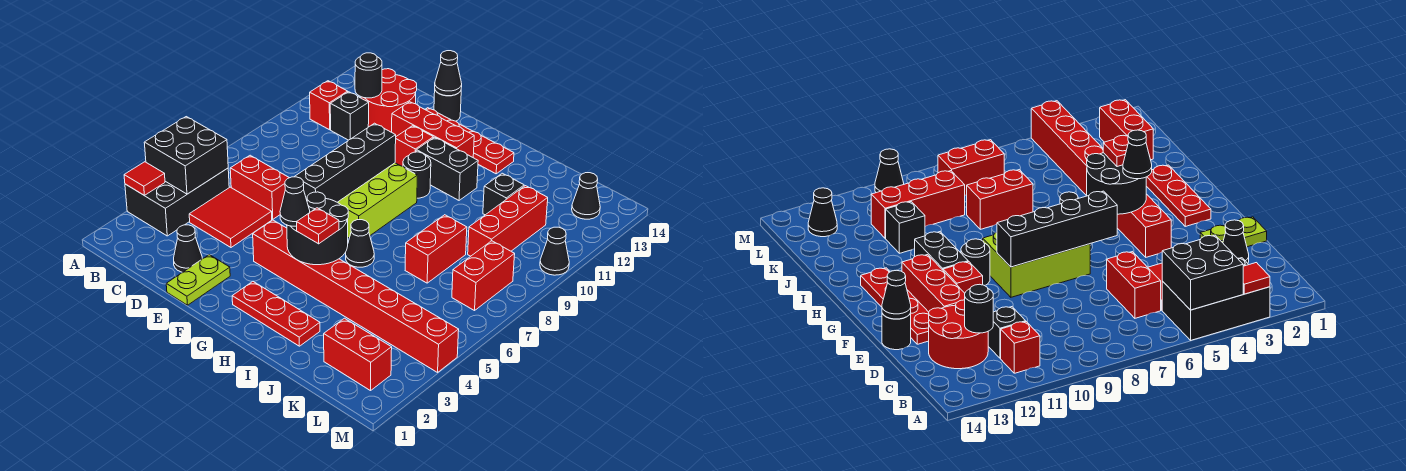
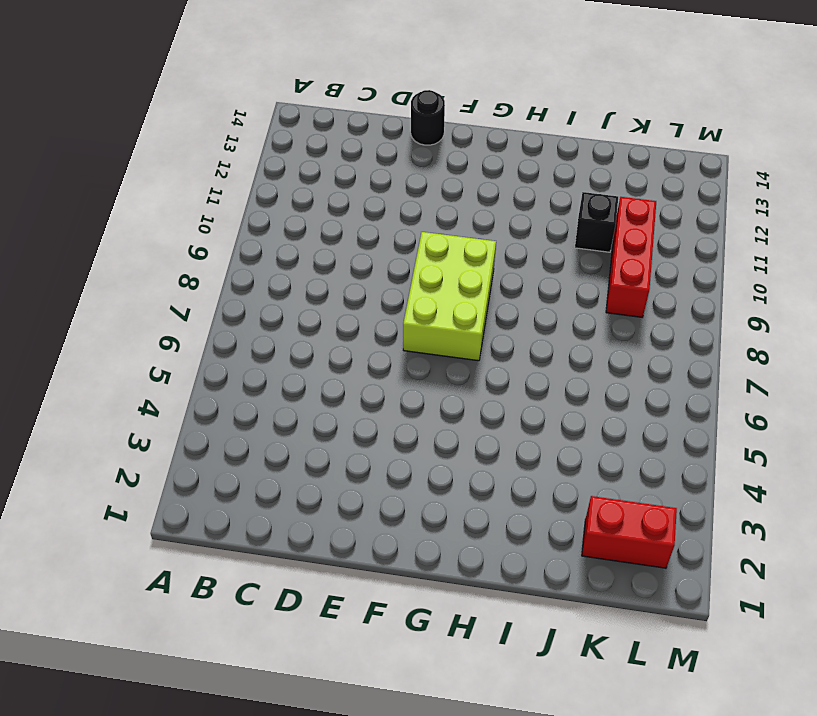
none -> black brick A3:B5 level 1
none -> red brick B11 level 1
none -> red tile C4:D5 level 1
none -> red brick C6:D6 level 1

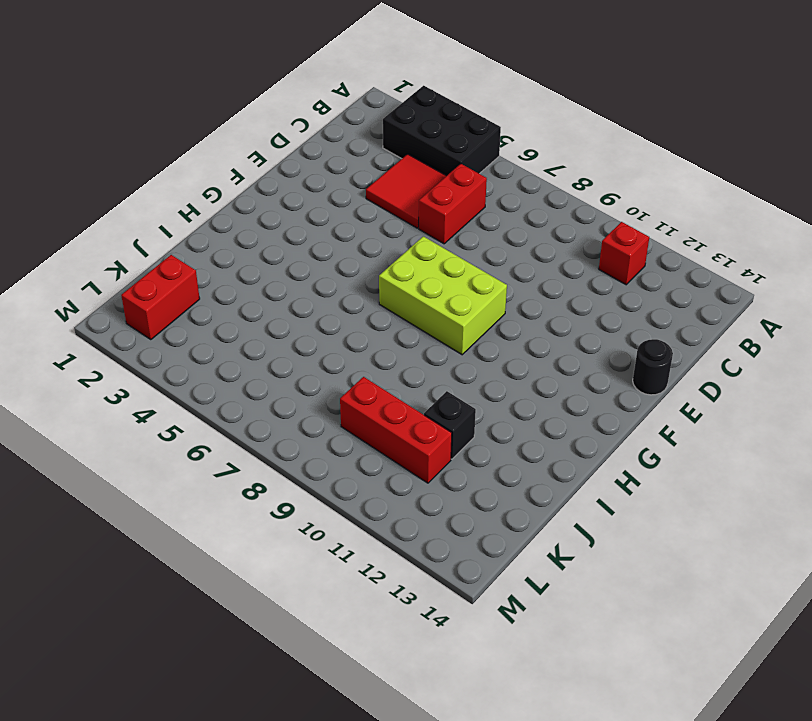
none -> black brick C11 level 1
none -> red round brick C12:D13 level 1
none -> black cone D2 level 1
none -> lime plate E1:E2 level 1

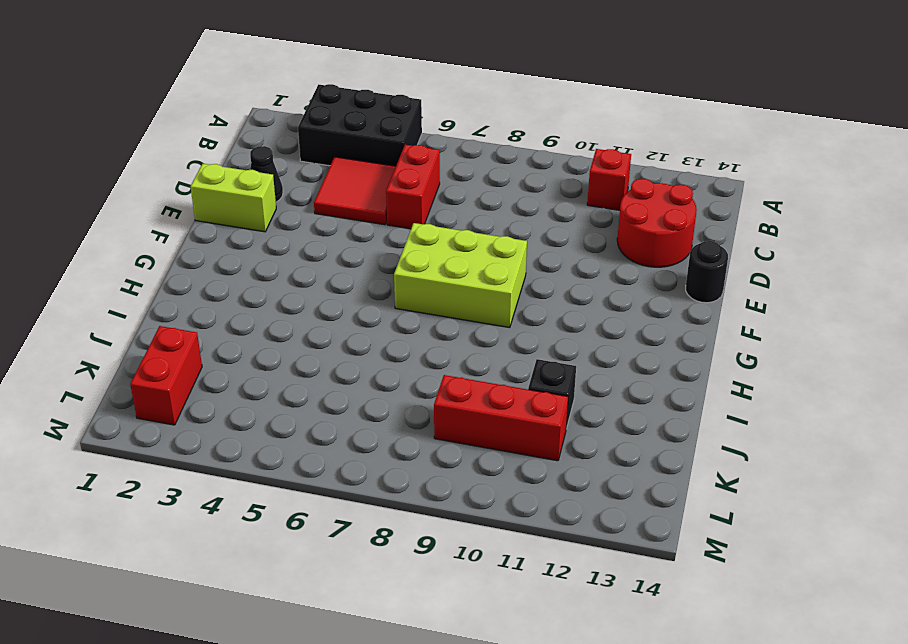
lime brick E1:E2 level 1 -> lime plate E1:E2 level 1
none -> black brick C11 level 1
none -> red brick E12:G12 level 1
none -> red plate E13:H13 level 1
none -> red brick F4:M4 level 1

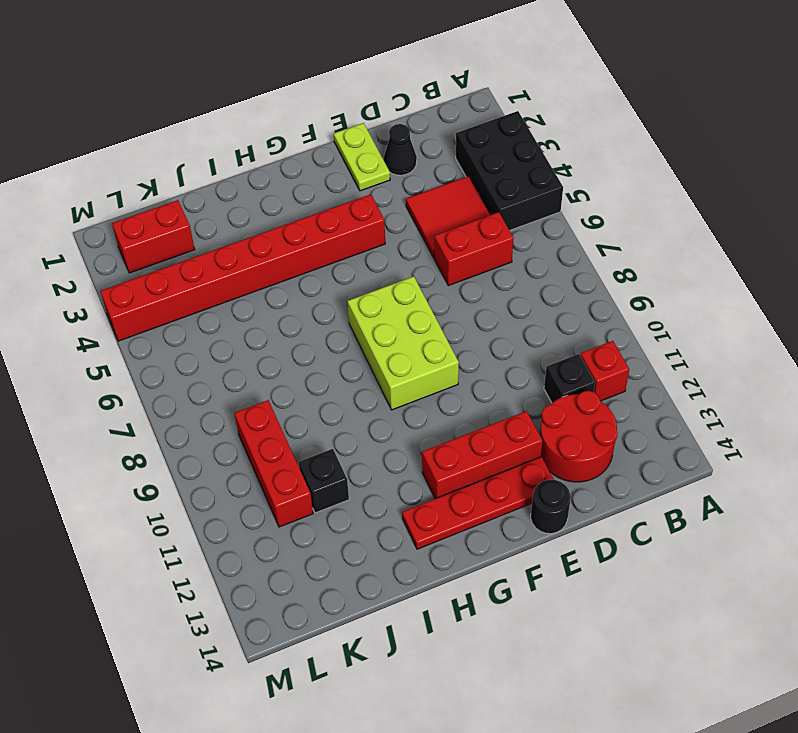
none -> red brick F11 level 1
none -> red plate G2:I2 level 1
none -> black round brick G10 level 1
none -> black brick G11:H11 level 1

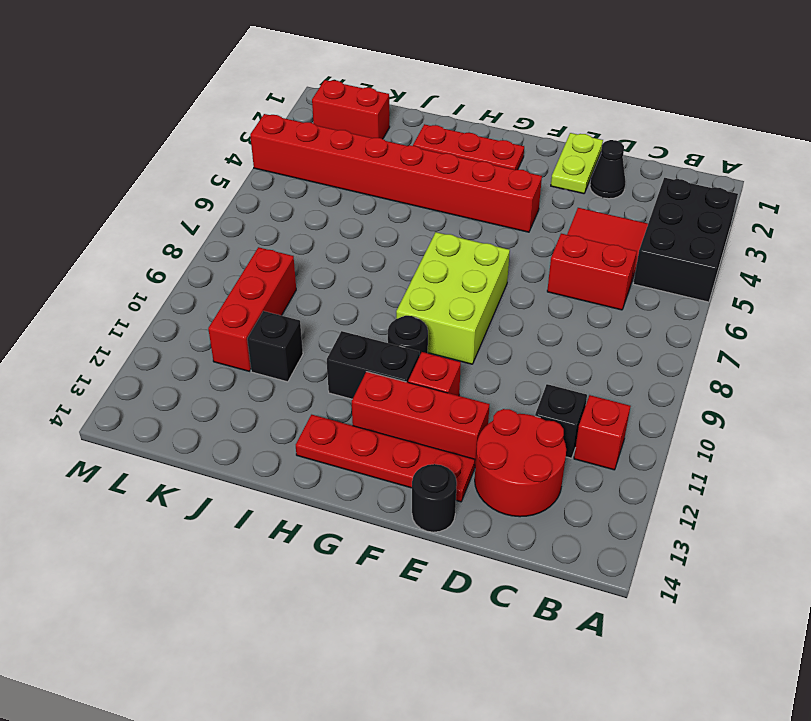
none -> black cone H6 level 1
none -> red brick J7:J8 level 1
none -> red brick L7:L8 level 1
none -> black cone L13 level 1

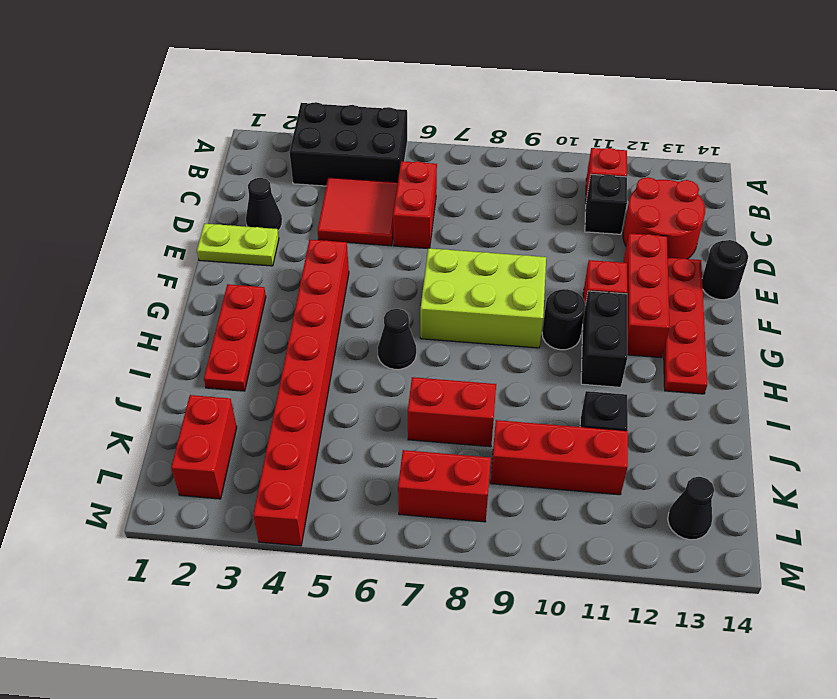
none -> black cone M10 level 1
none -> red tile A3 level 2
none -> black brick A4:B5 level 2
none -> black round brick C12 level 2

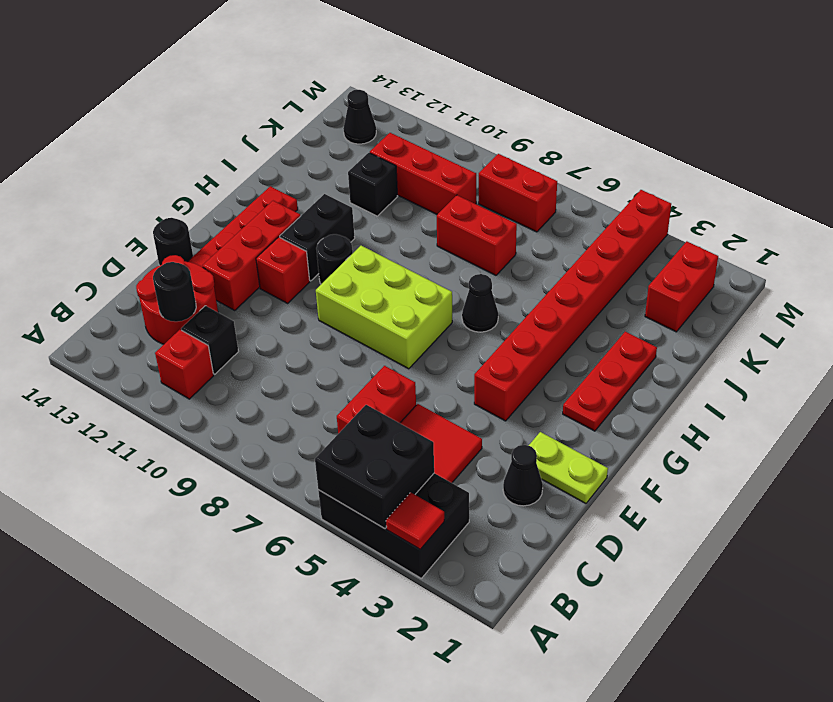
none -> black cone M10 level 1
none -> black cone E14 level 2
none -> black brick F6:F9 level 2
none -> black round brick G4:H5 level 2

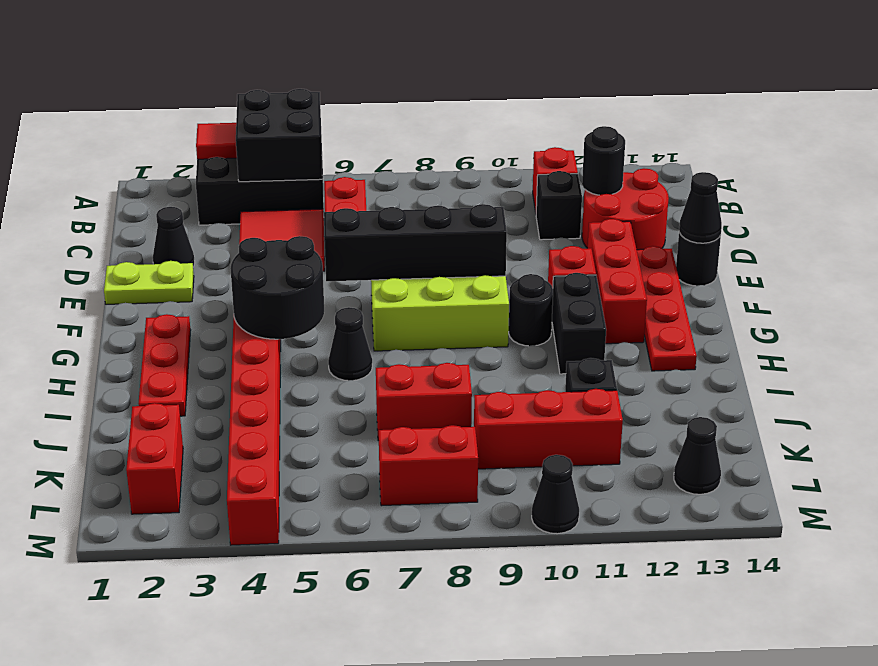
none -> black cone G4 level 3
none -> red plate H4 level 3

